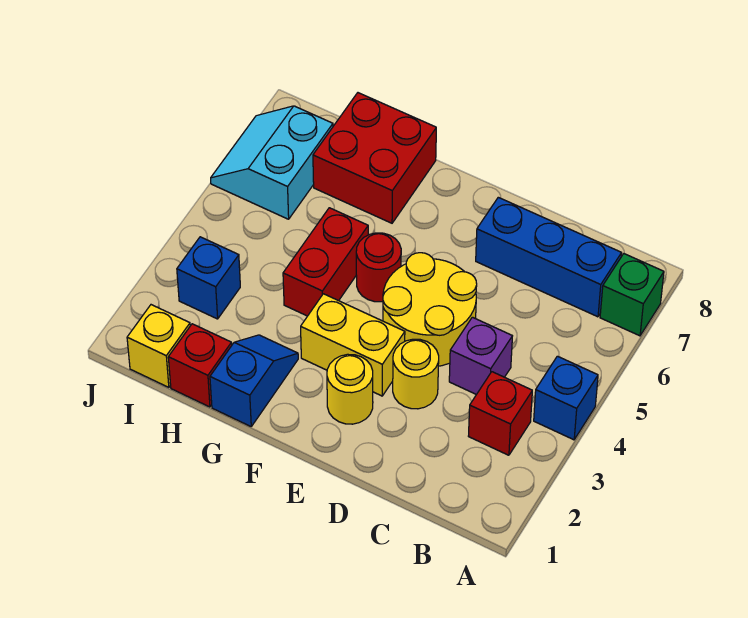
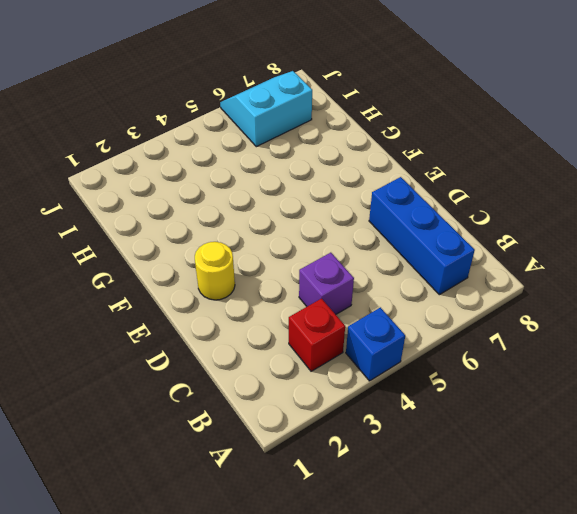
none -> green brick A7 level 1
none -> yellow round brick D3 level 1
none -> yellow round brick D4:E5 level 1

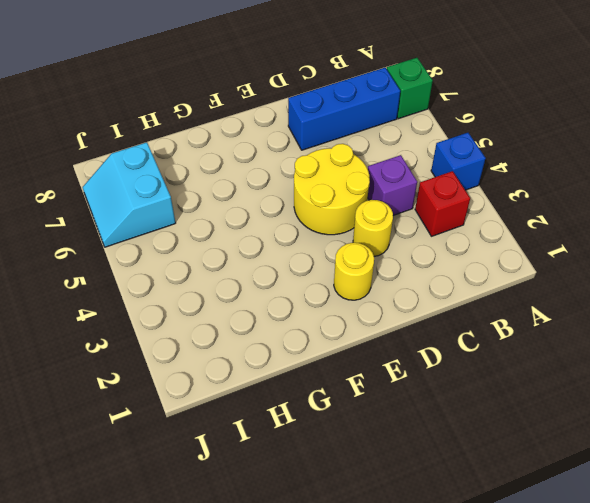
none -> yellow brick E3:F3 level 1
none -> red round brick F5 level 1
none -> blue slope G1:G2 level 1 top 1

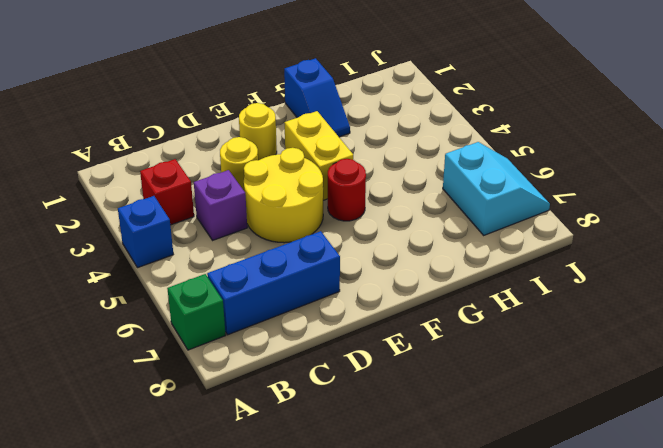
yellow brick F3:F4 level 1 -> yellow brick E3:F3 level 1
none -> red brick G4:G5 level 1
none -> red brick G7:H8 level 1
none -> red brick H1 level 1

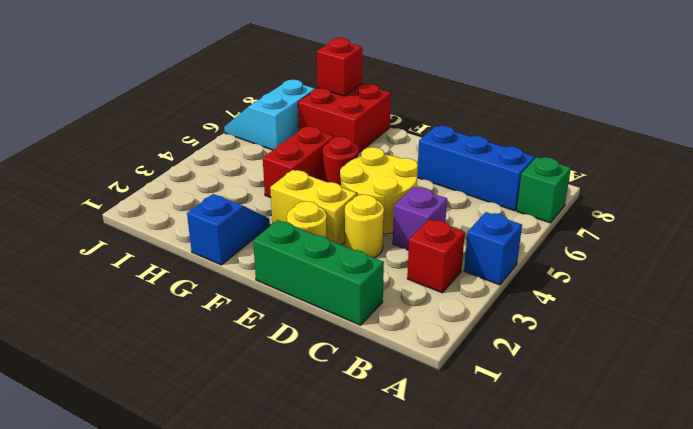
green brick C1:E1 level 1 -> none
red brick H8 level 2 -> red brick H1 level 1
none -> yellow brick I1 level 1
none -> blue brick I3 level 1

